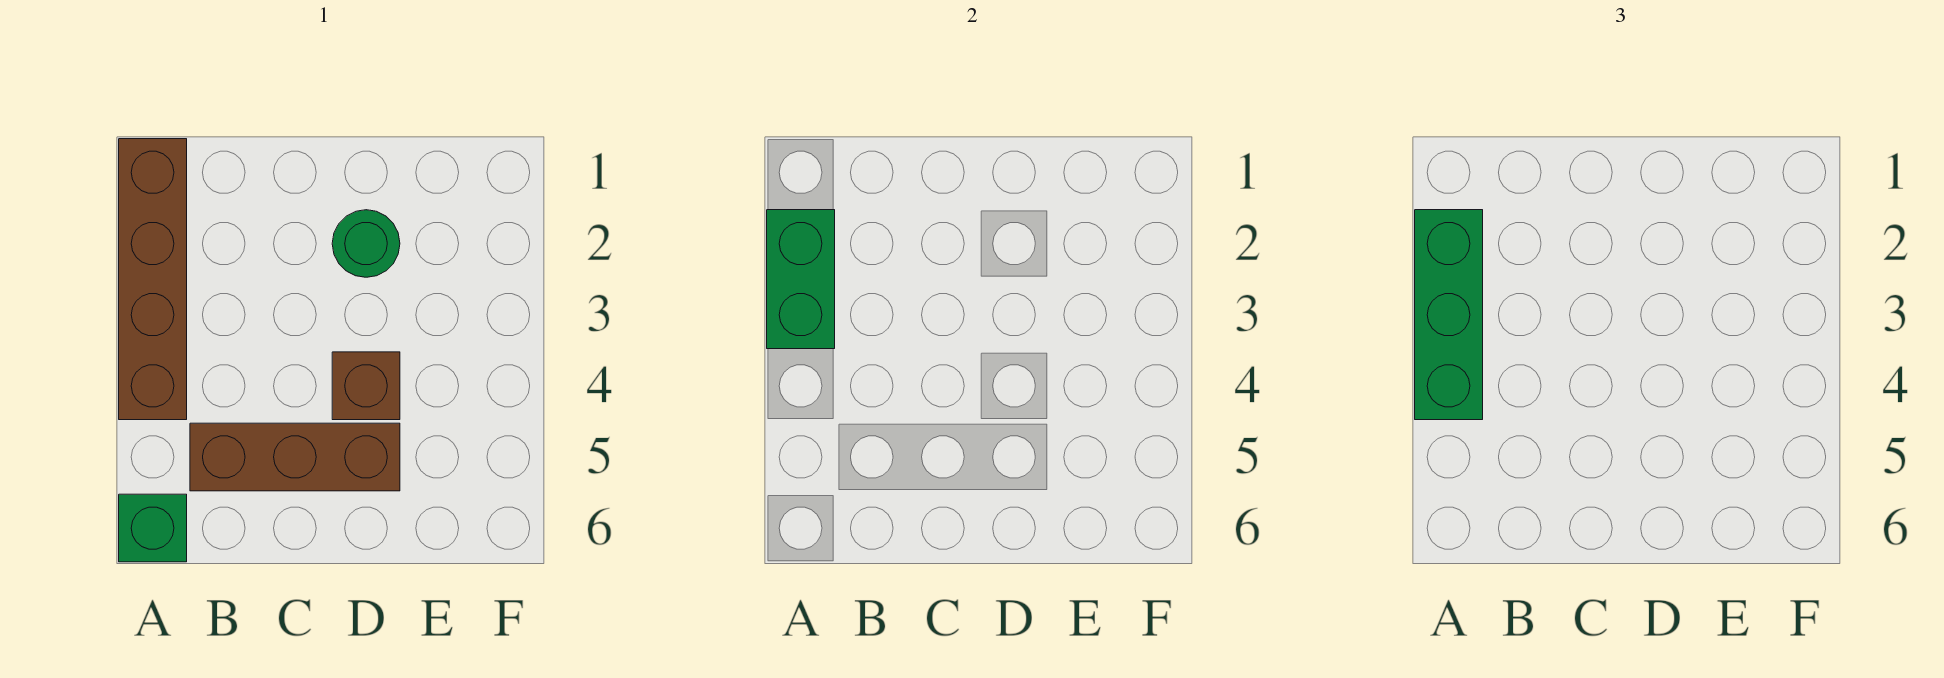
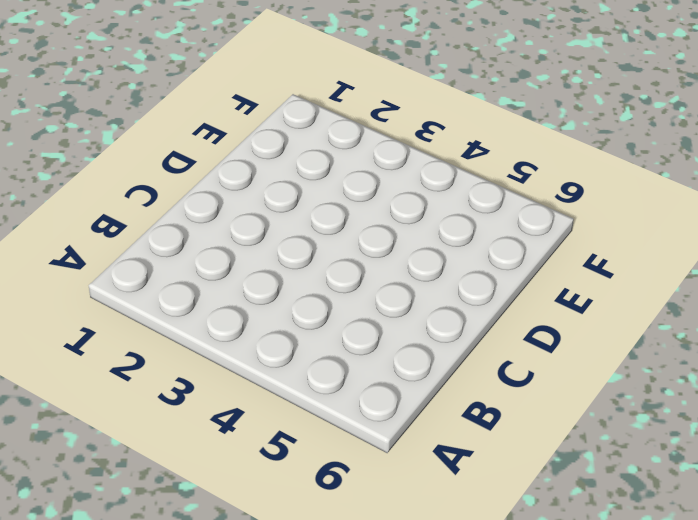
none -> brown brick A1:A4 level 1
none -> green brick A6 level 1

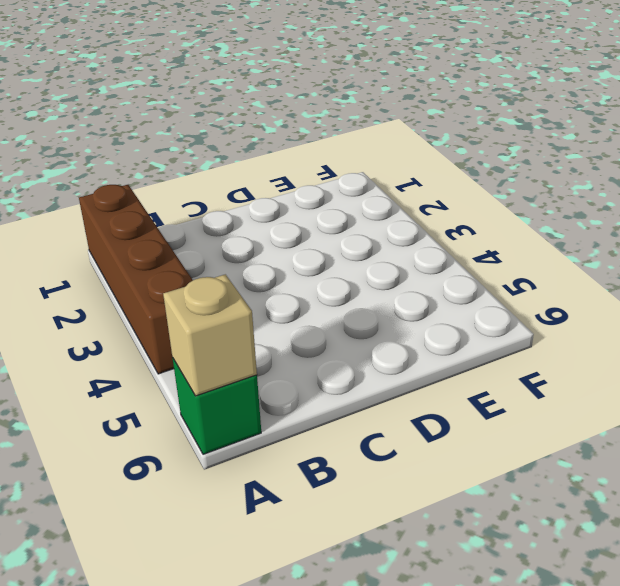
tan brick A6 level 2 -> none
none -> brown brick B5:D5 level 1
none -> green round brick D2 level 1

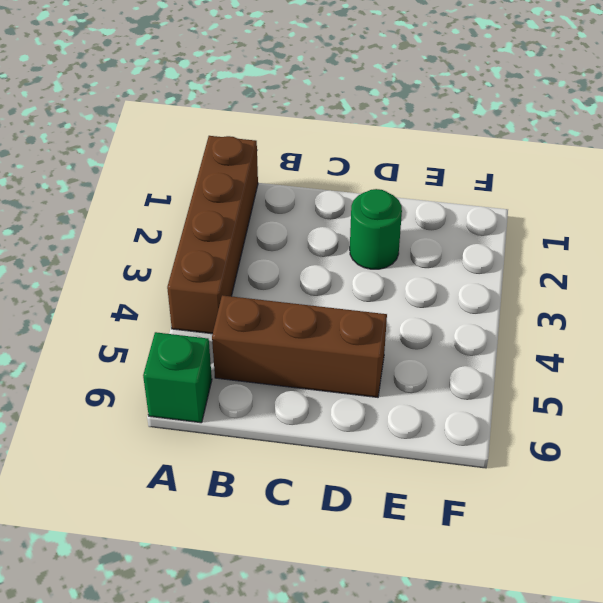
none -> brown brick D4 level 1
none -> green brick A2:A3 level 2

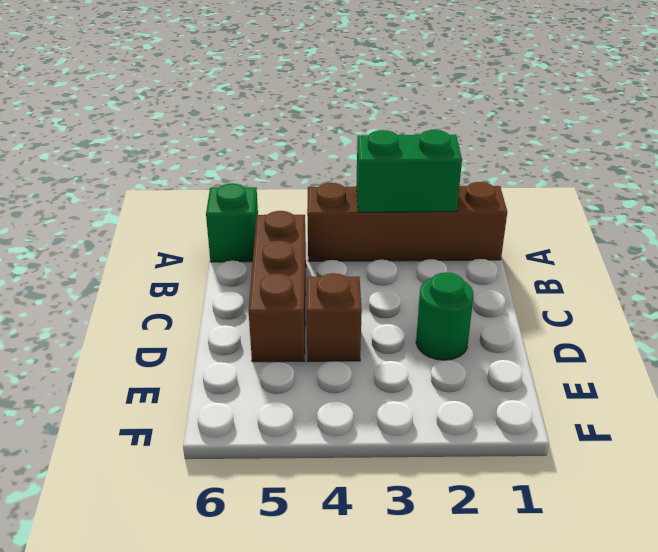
none -> green brick A2:A4 level 3

